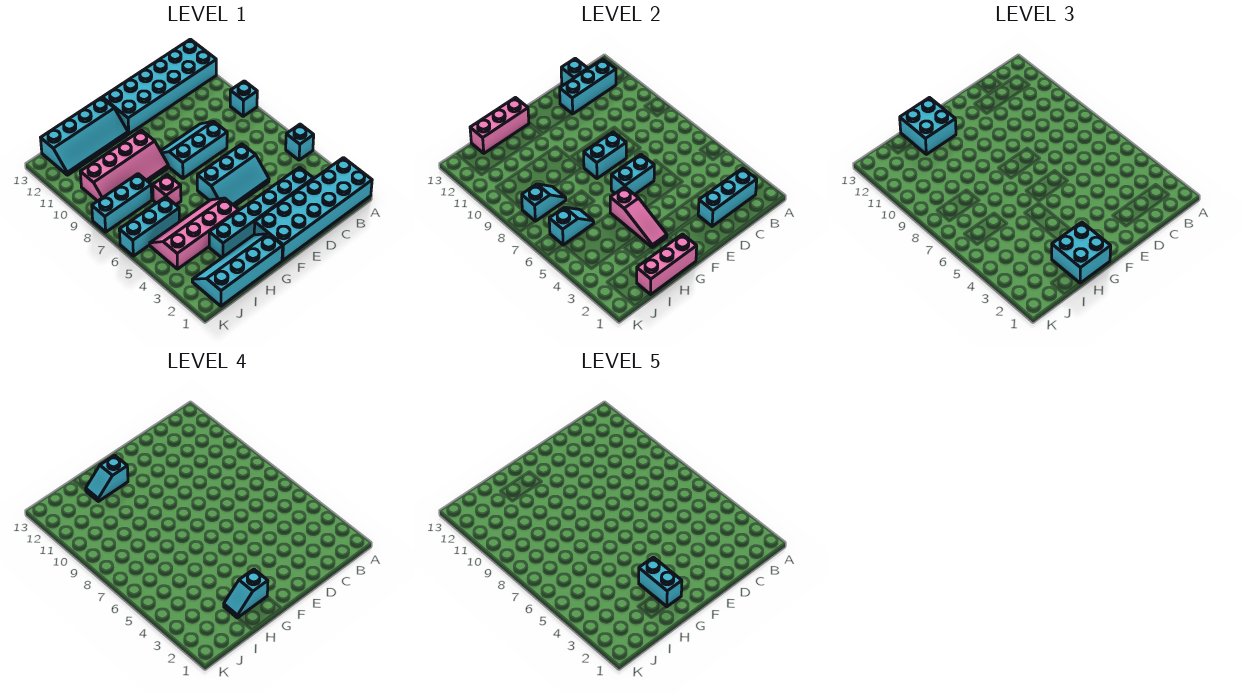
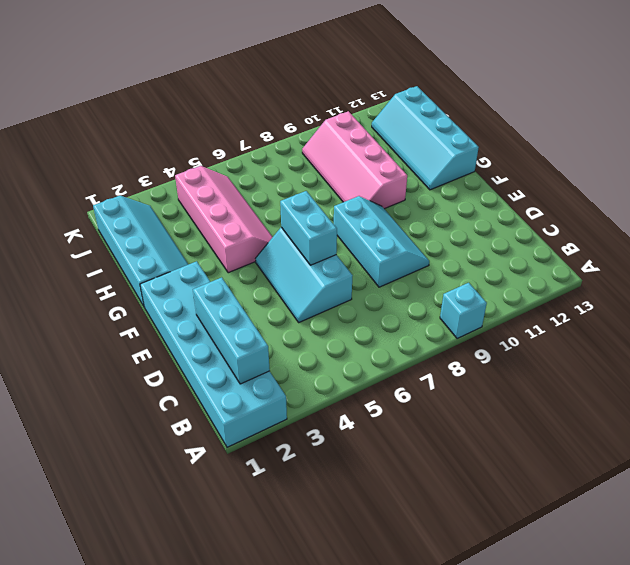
none -> cyan brick A5 level 1
none -> cyan brick A12:F13 level 1
none -> cyan brick C3:H3 level 1

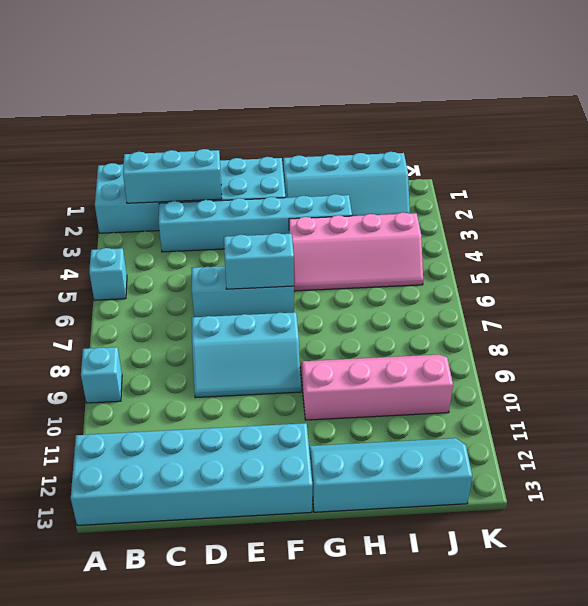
none -> pink brick H7 level 1
none -> cyan brick I6:K6 level 1
none -> cyan brick I8:K8 level 1

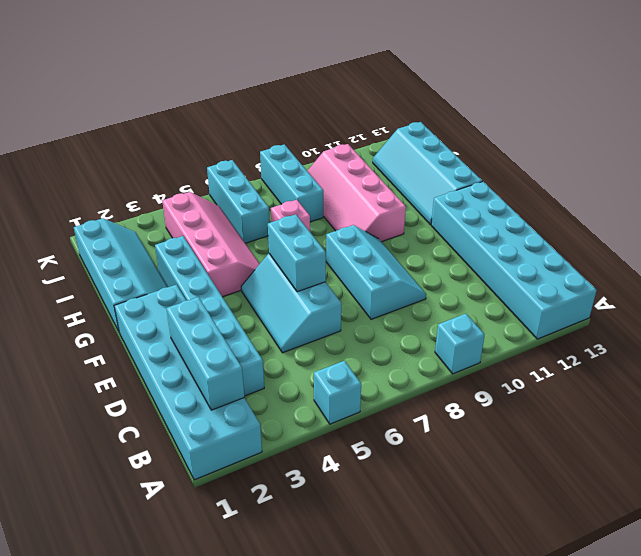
none -> cyan brick B12:D12 level 2
none -> cyan brick C13 level 2
none -> cyan brick E8:F8 level 2

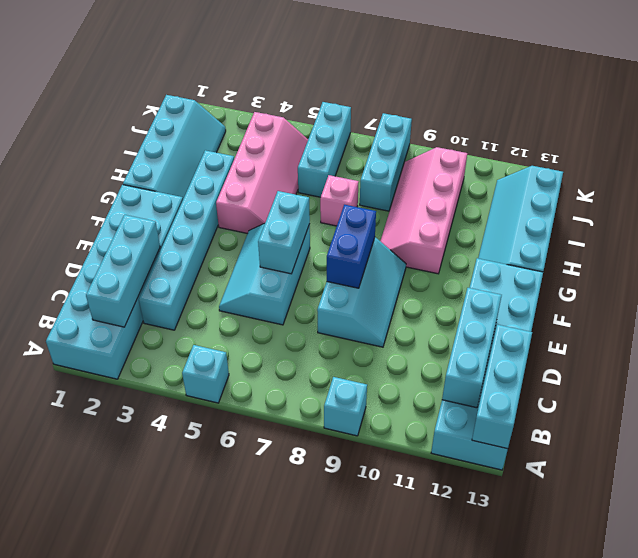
cyan brick A13:C13 level 2 -> cyan brick C13 level 2
blue brick E8:F8 level 2 -> cyan brick E8:F8 level 2
none -> pink brick G1:I1 level 2
none -> pink slope G3:G5 level 2 top 5
none -> pink brick G13:I13 level 2

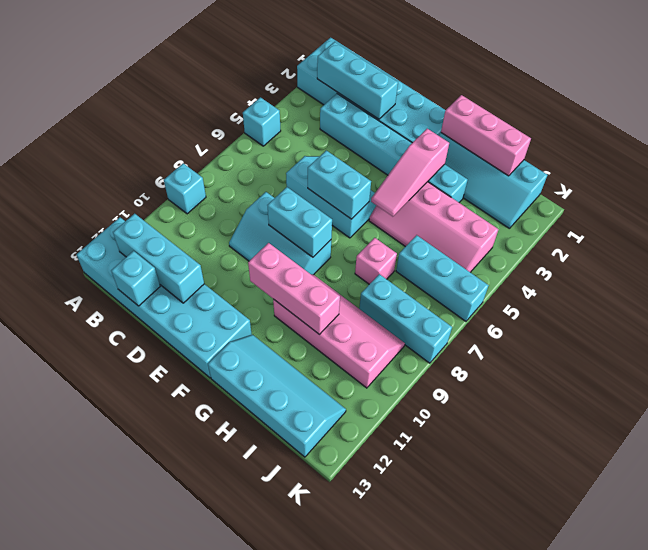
pink brick F10:H10 level 2 -> pink brick G13:I13 level 2
pink slope G3:G5 level 2 top 3 -> pink slope G3:G5 level 2 top 5
none -> cyan slope I6:J6 level 2 top J
none -> cyan slope I8:J8 level 2 top J
none -> cyan brick G1:H2 level 3

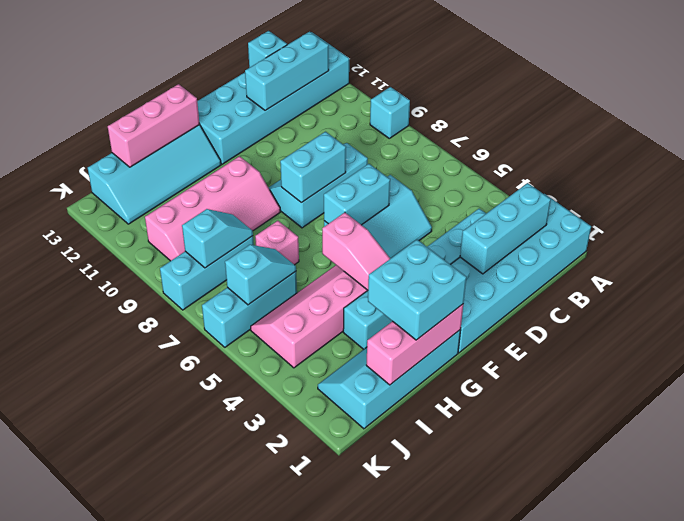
none -> cyan brick A5 level 1
none -> cyan brick G12:H13 level 3
none -> cyan slope G2:H2 level 4 top G

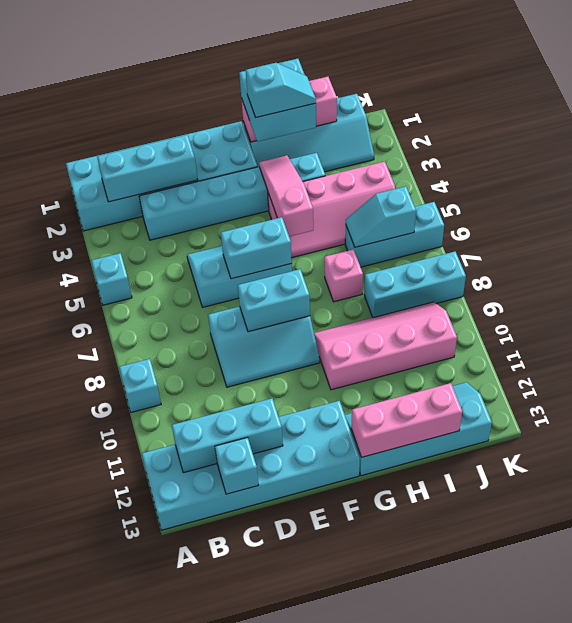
none -> cyan slope I8:J8 level 2 top J
none -> cyan brick G12:H13 level 3
none -> cyan slope G12:H12 level 4 top G

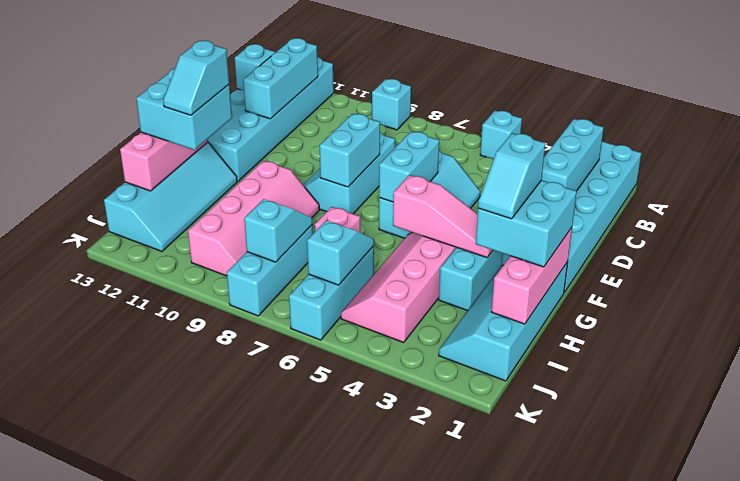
none -> cyan brick G2:G3 level 5

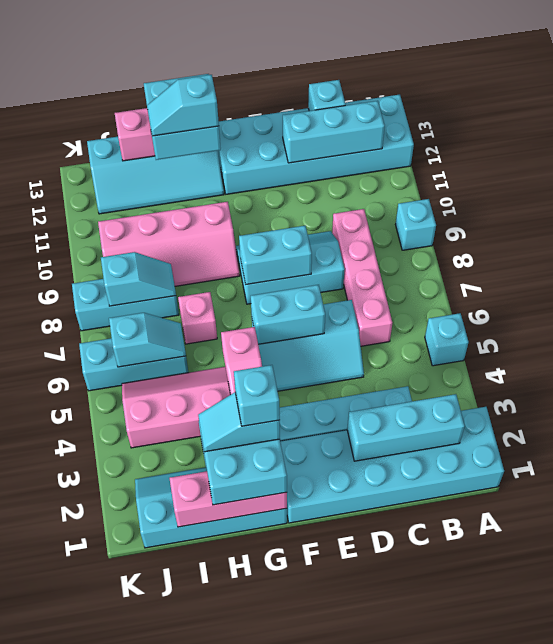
pink brick C6:C9 level 1 -> none
cyan brick G2 level 5 -> cyan brick G2:G3 level 5

